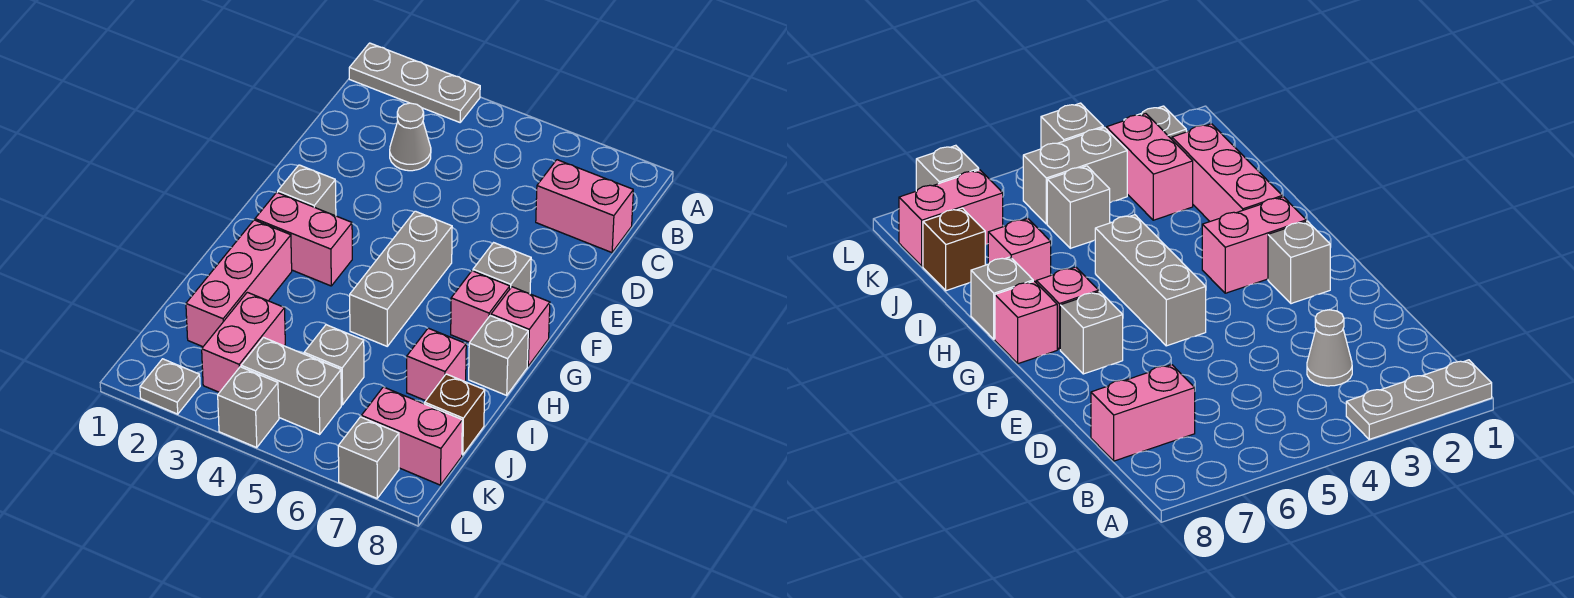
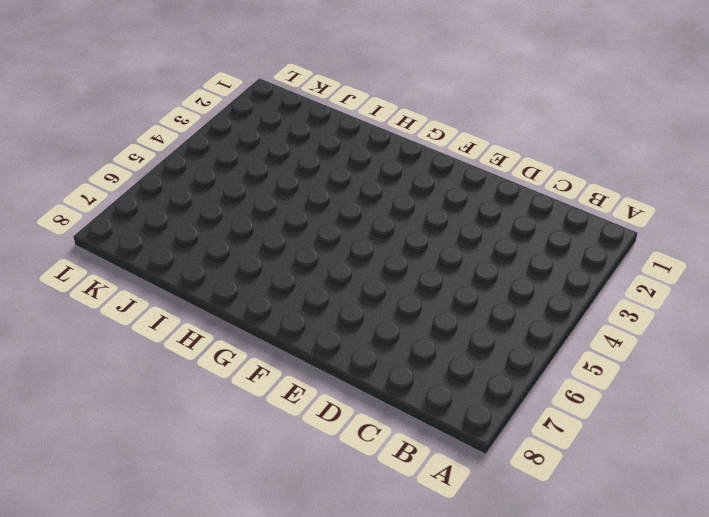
none -> grey plate A1:A3 level 1
none -> grey cone C3 level 1
none -> pink brick C7:C8 level 1

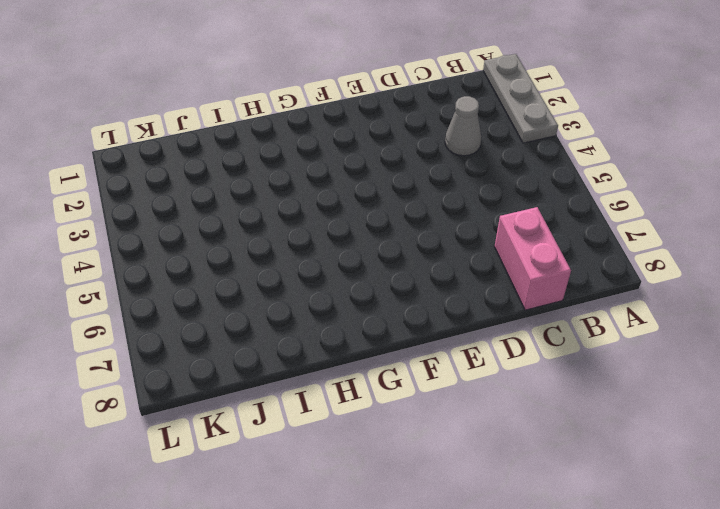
none -> grey brick F2 level 1
none -> grey brick F5:H5 level 1
none -> grey brick F7 level 1

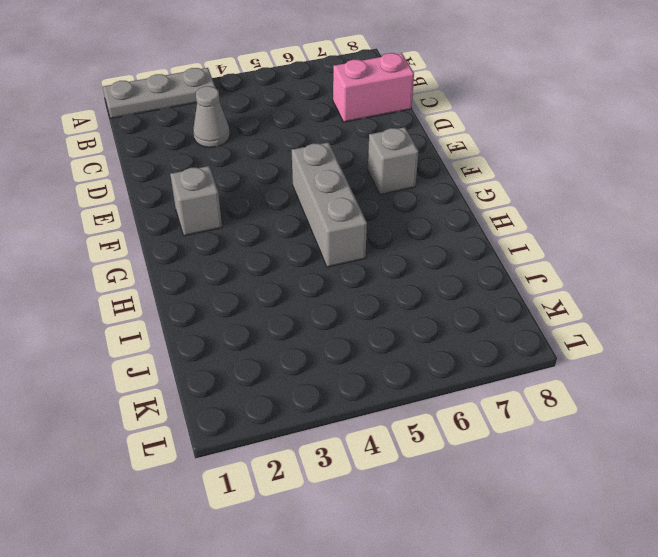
none -> pink brick G2:G3 level 1
none -> pink brick G7 level 1
none -> pink brick G8 level 1

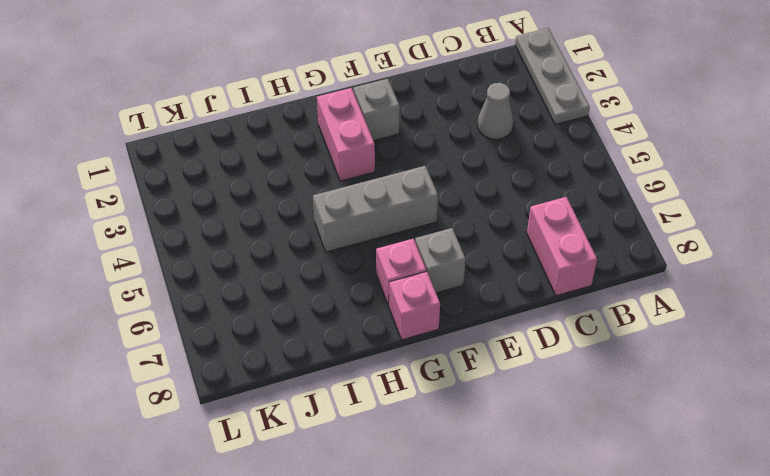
none -> pink brick H2:J2 level 1
none -> grey brick H8 level 1
none -> pink brick I7 level 1

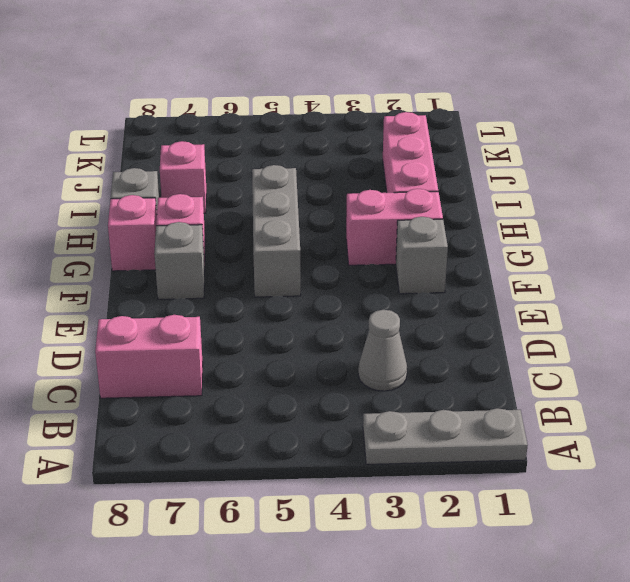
none -> pink brick J3:K3 level 1
none -> grey brick J5 level 1
none -> brown brick J8 level 1

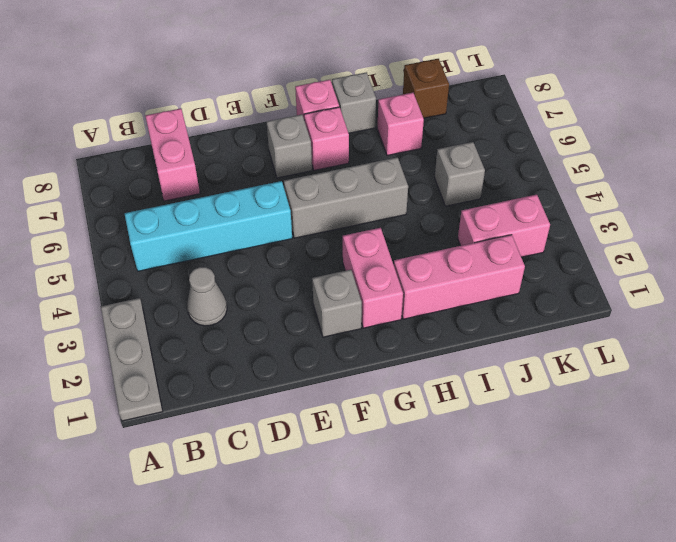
cyan brick B5:E5 level 1 -> none
none -> grey brick K4:K5 level 1
none -> pink brick K7:K8 level 1
none -> grey plate L2 level 1

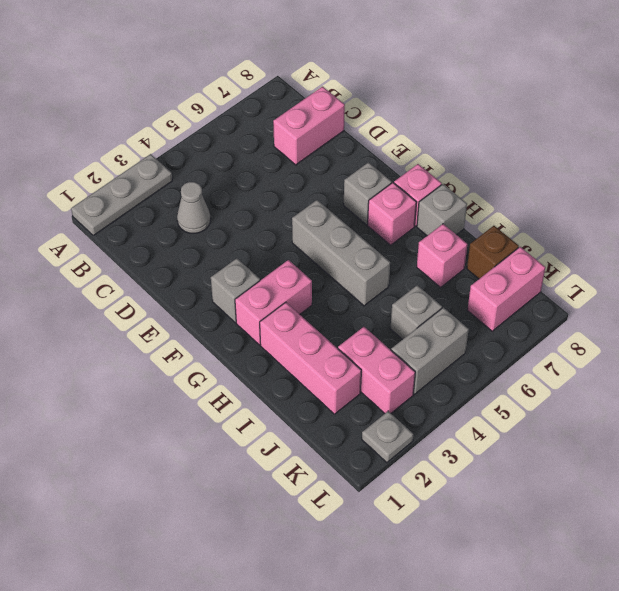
none -> grey brick L4 level 1
none -> grey brick L7 level 1

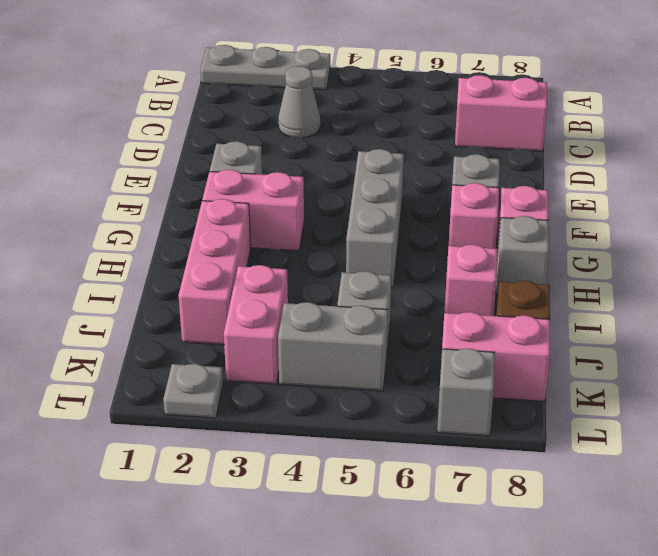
none -> grey brick L4 level 1

